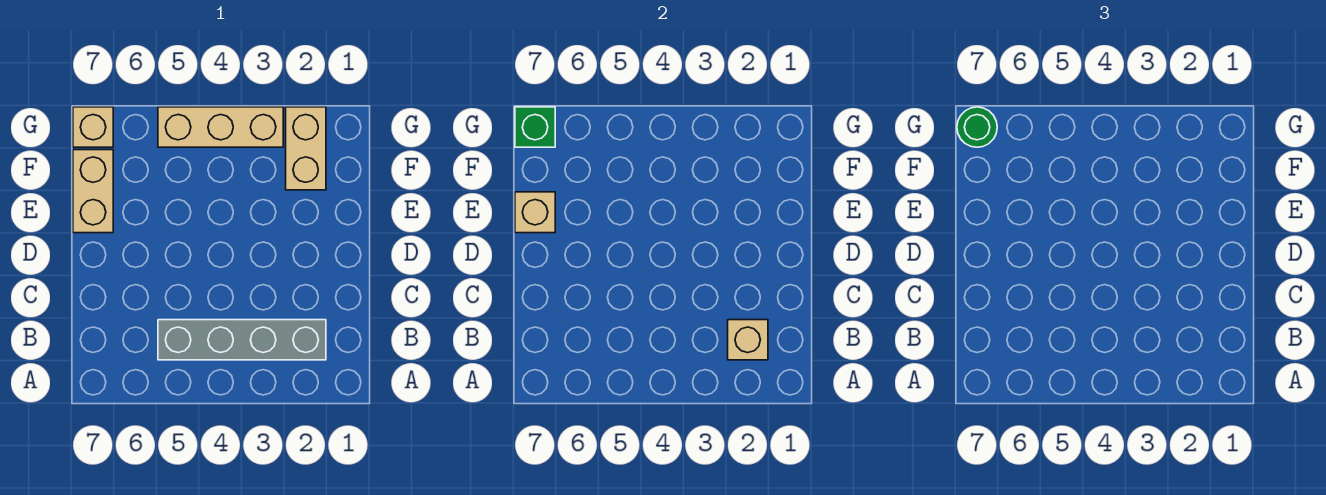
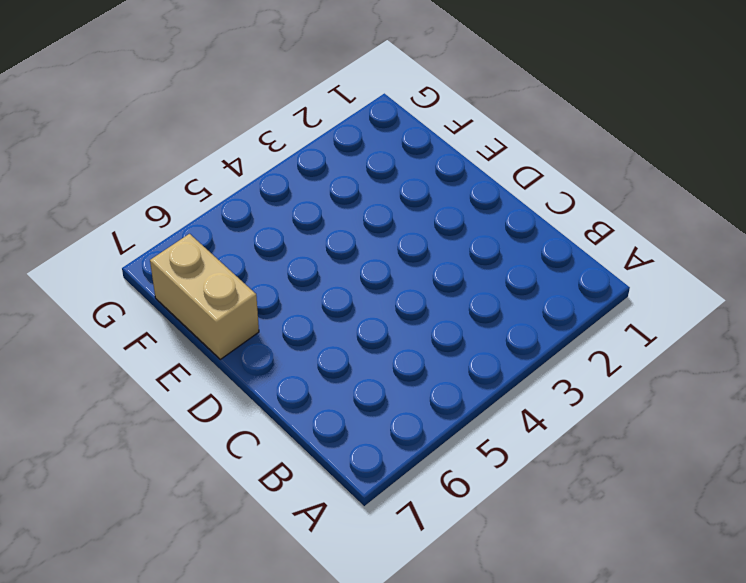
none -> grey brick B2:B5 level 1
none -> tan brick F2:G2 level 1

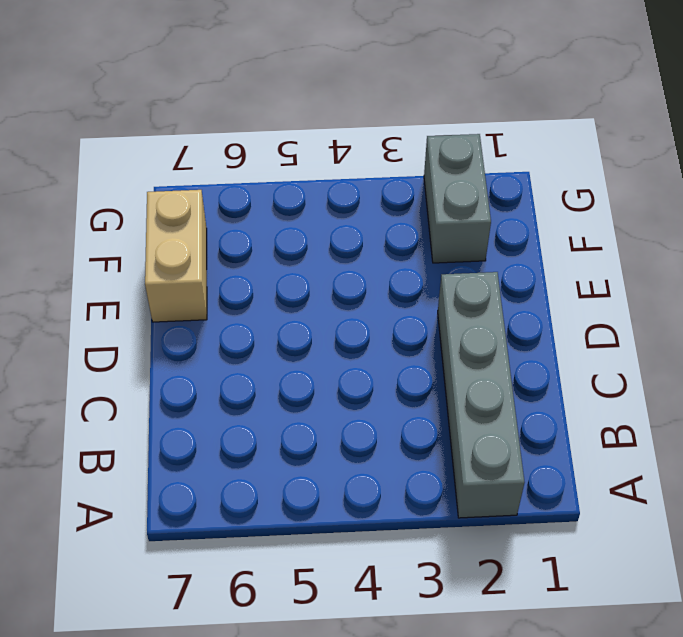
grey brick A2:D2 level 1 -> grey brick B2:B5 level 1
grey brick F2:G2 level 1 -> tan brick F2:G2 level 1
none -> tan brick G3:G5 level 1
none -> tan brick G7 level 1

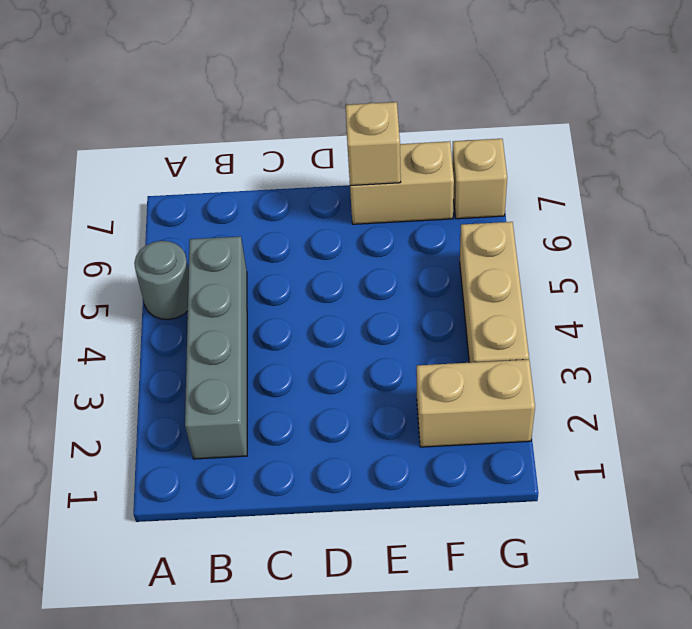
grey round brick A5 level 1 -> none
none -> tan brick B2 level 2
none -> green brick G7 level 2

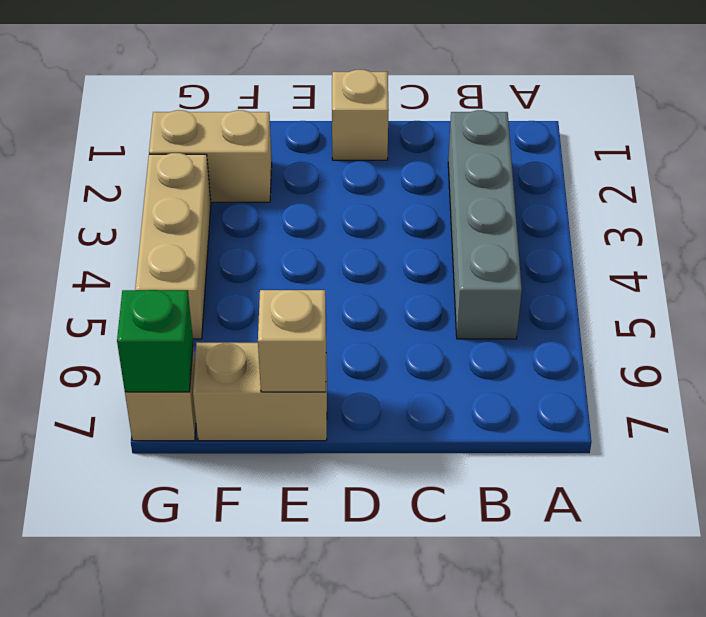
tan brick D1 level 1 -> tan brick B2 level 2
none -> green round brick G7 level 3

